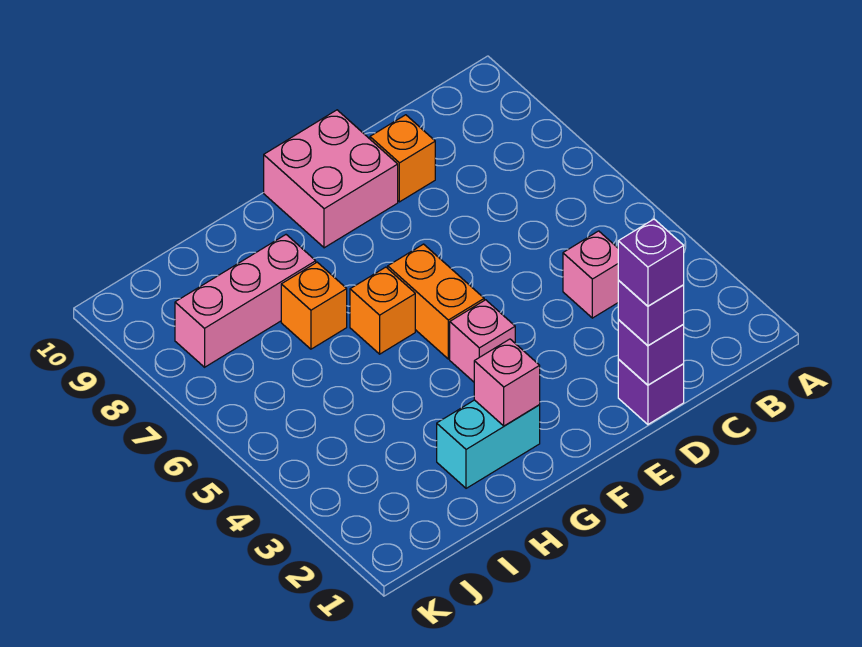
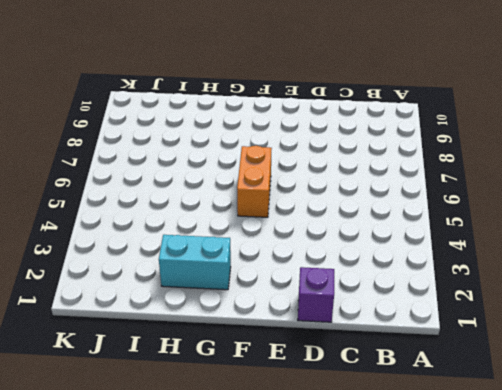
none -> pink brick C4 level 1
none -> orange brick D9 level 1
none -> pink brick E9:F10 level 1

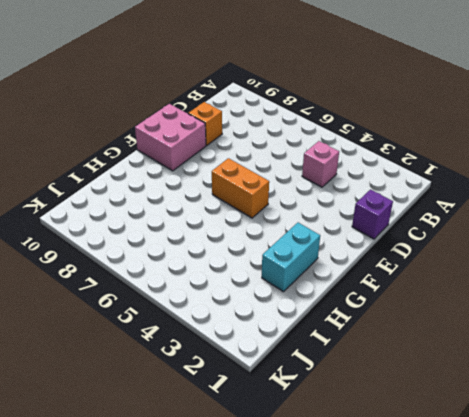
none -> pink brick F4 level 1
none -> orange brick G6 level 1
none -> orange brick H7 level 1

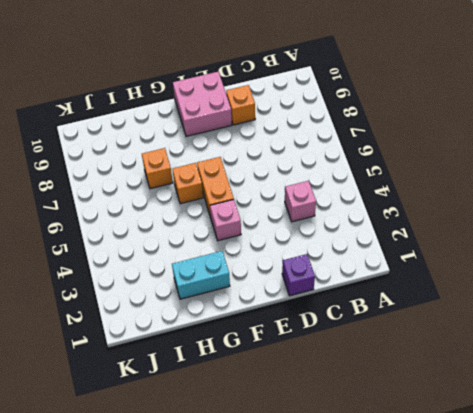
none -> pink brick H8:J8 level 1
none -> purple brick D1 level 2
none -> pink brick G2 level 2

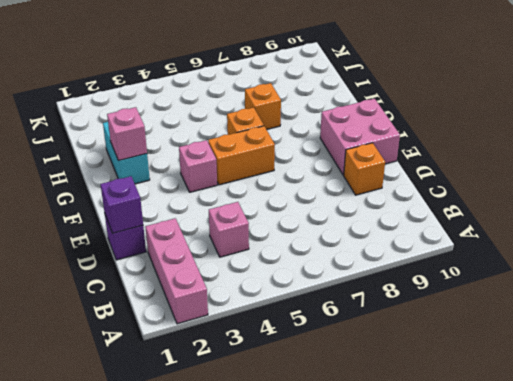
pink brick A2:C2 level 1 -> pink brick H8:J8 level 1
none -> purple brick D1 level 3
none -> purple brick D1 level 4

